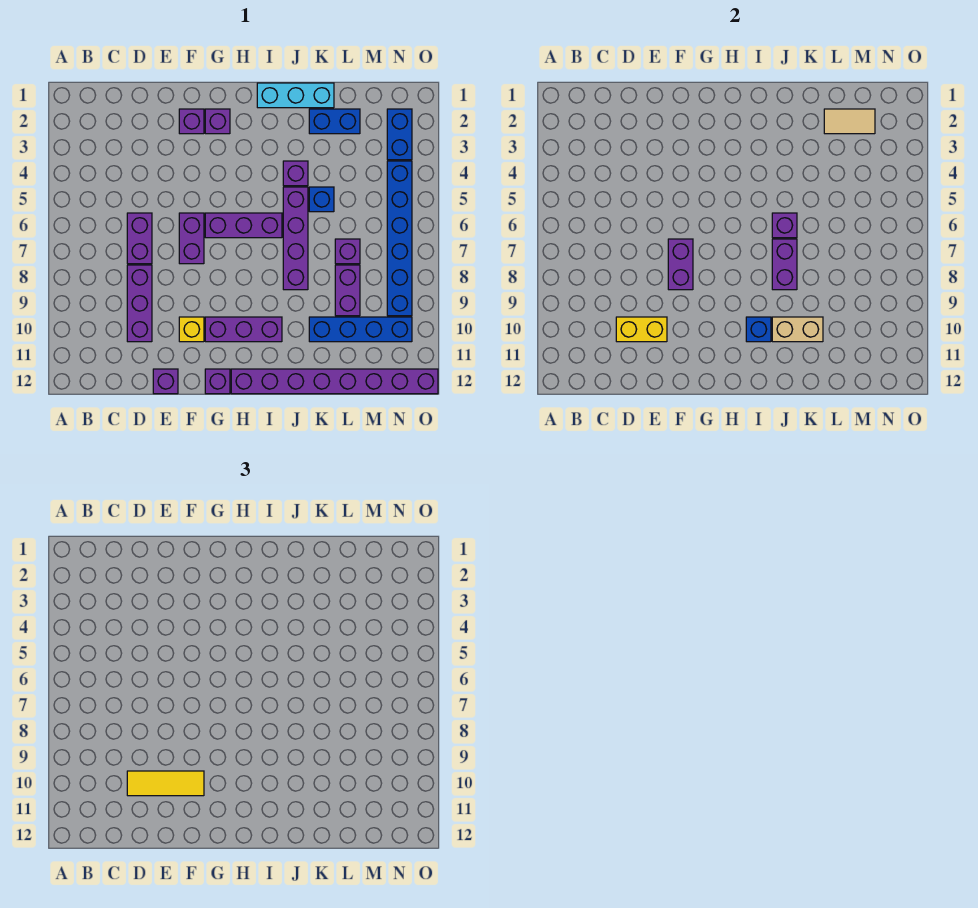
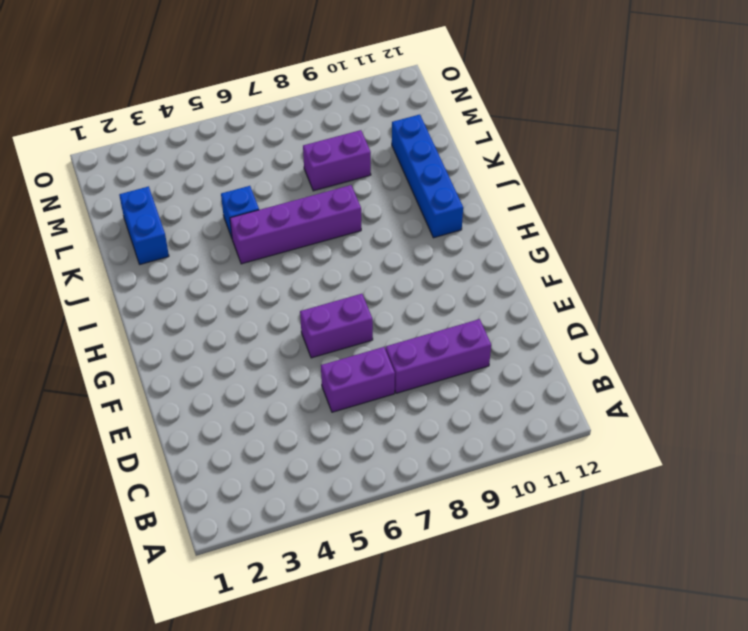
blue brick I11:L11 level 1 -> blue brick K10:N10 level 1
none -> purple brick E12 level 1
none -> purple brick F2 level 1
none -> yellow brick F10 level 1

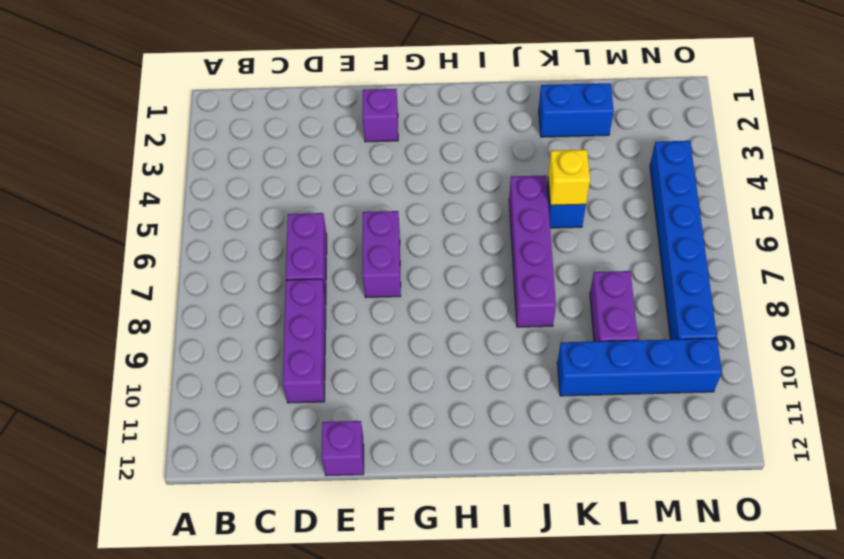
yellow brick K5 level 2 -> yellow brick F10 level 1
none -> purple brick G2 level 1
none -> purple brick G6:I6 level 1
none -> purple brick G10:I10 level 1

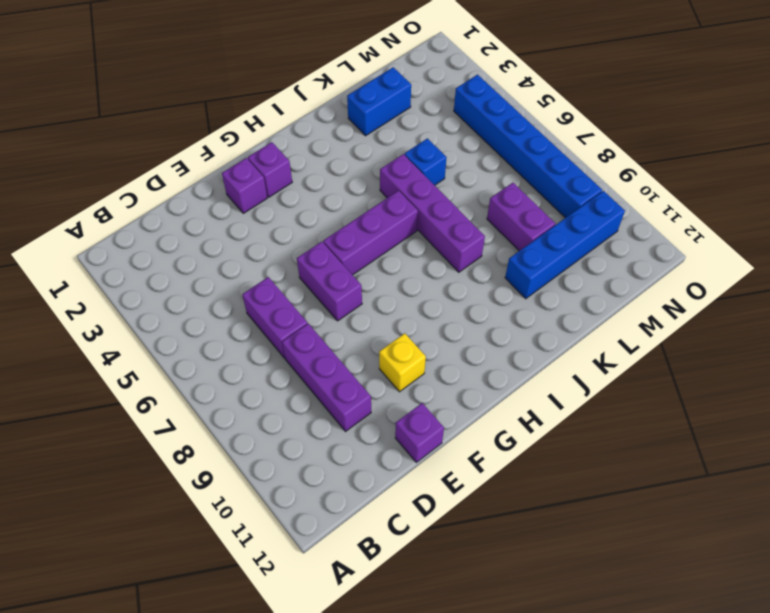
none -> purple brick G10:I10 level 1
none -> purple brick G12 level 1
none -> purple brick H12:O12 level 1

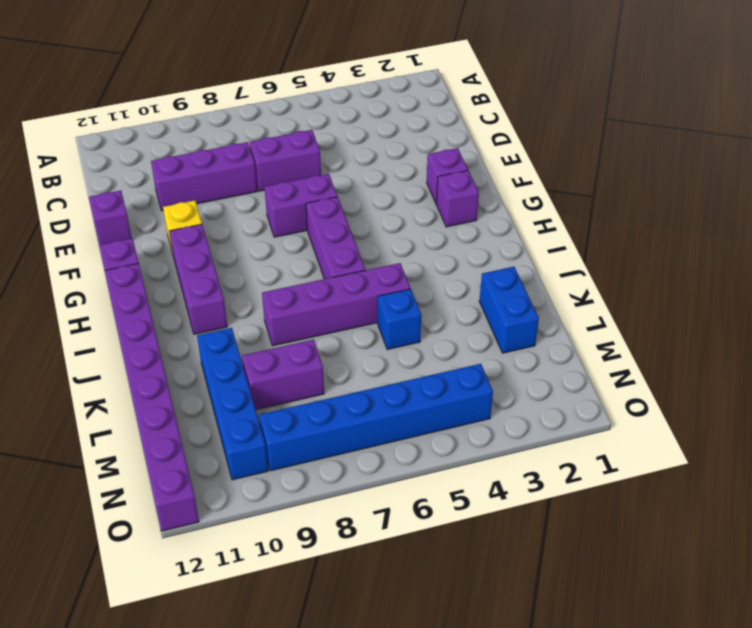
none -> cyan brick I1:K1 level 1
none -> purple brick J4 level 1
none -> purple brick L7 level 1

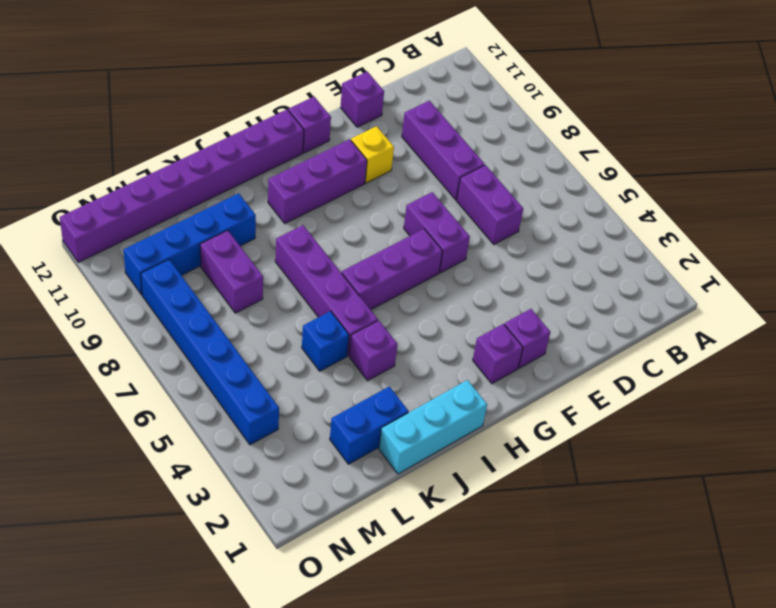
none -> purple brick L7 level 1
none -> blue brick N2:N3 level 1
none -> yellow brick D10:E10 level 2

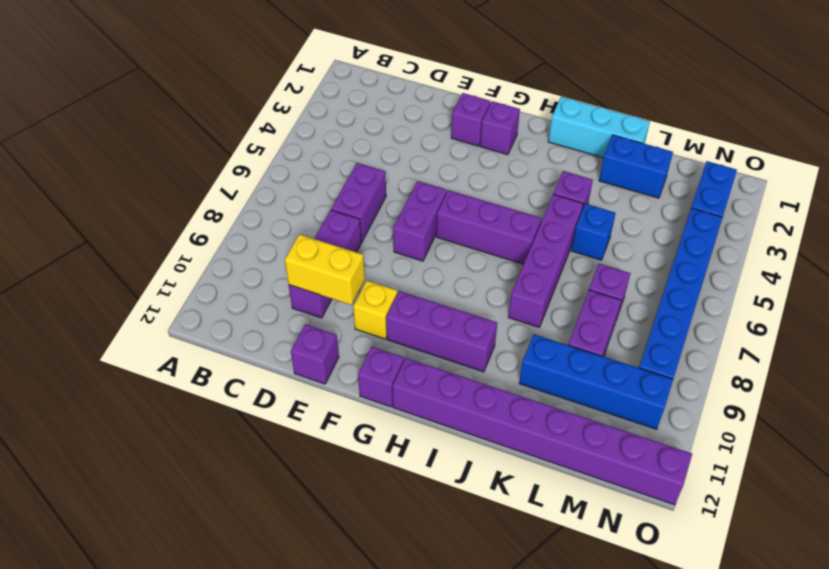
none -> purple brick F7:F8 level 2
none -> blue brick I10 level 2
none -> purple brick J6 level 2

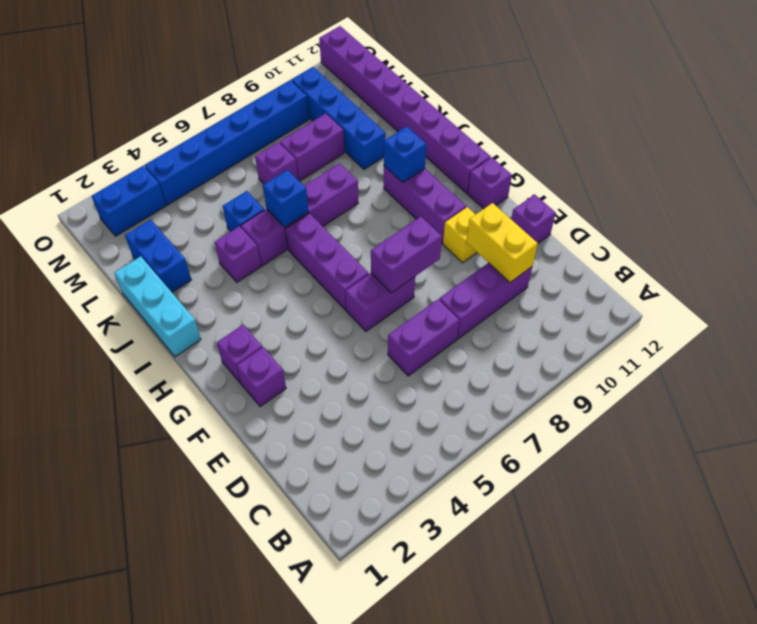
blue brick J6 level 2 -> purple brick J6 level 2
none -> purple brick J7:J8 level 2
none -> tan brick J10:K10 level 2
none -> tan tile L2:M2 level 2

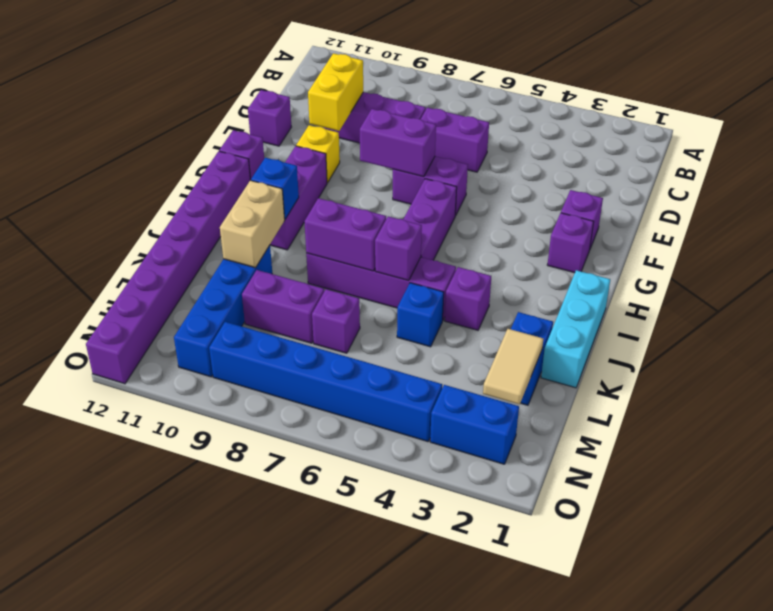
none -> yellow tile D10:F10 level 3

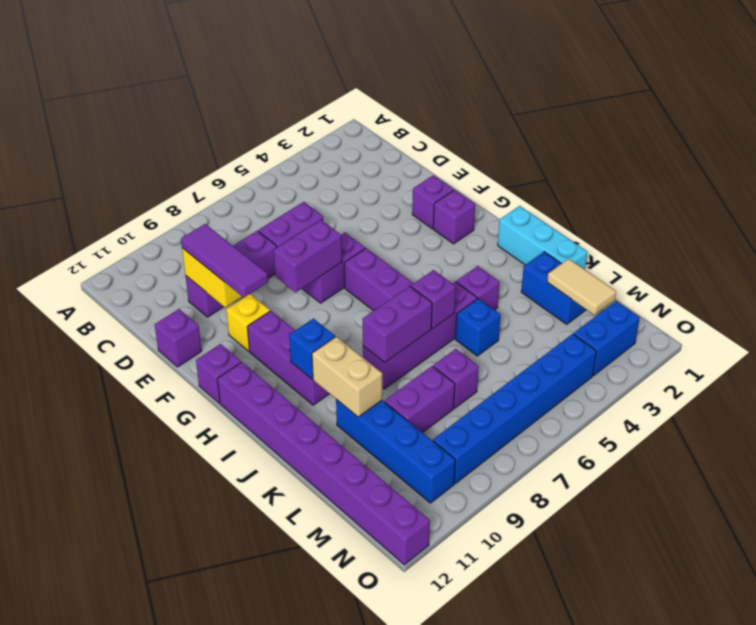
purple tile D10:F10 level 3 -> yellow tile D10:F10 level 3

